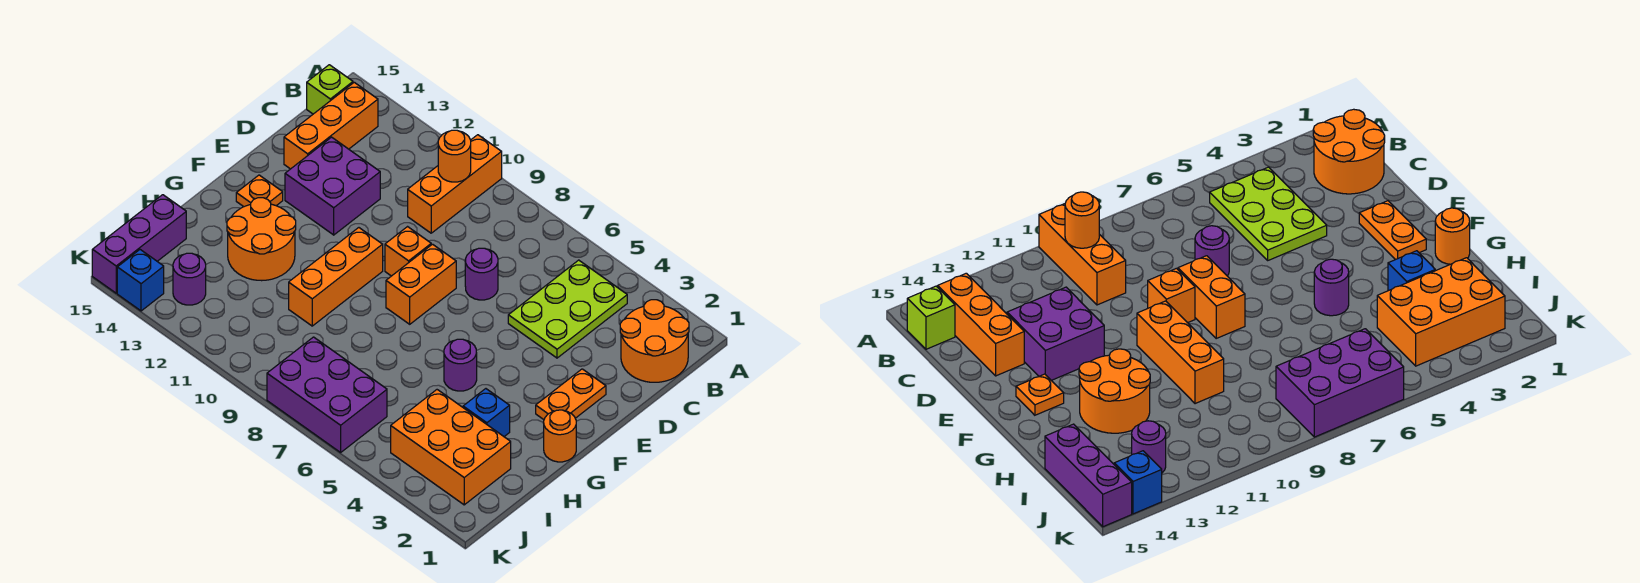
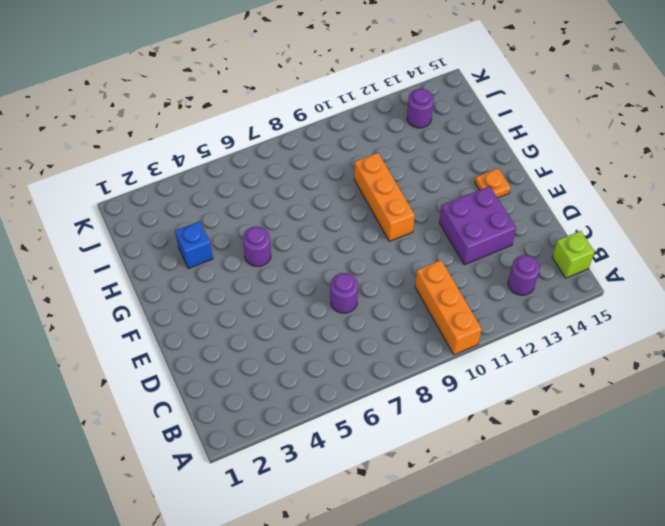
purple round brick B13 level 1 -> none
none -> orange round brick B1:C2 level 1
none -> lime plate B4:D5 level 1
none -> orange brick B14:D14 level 1

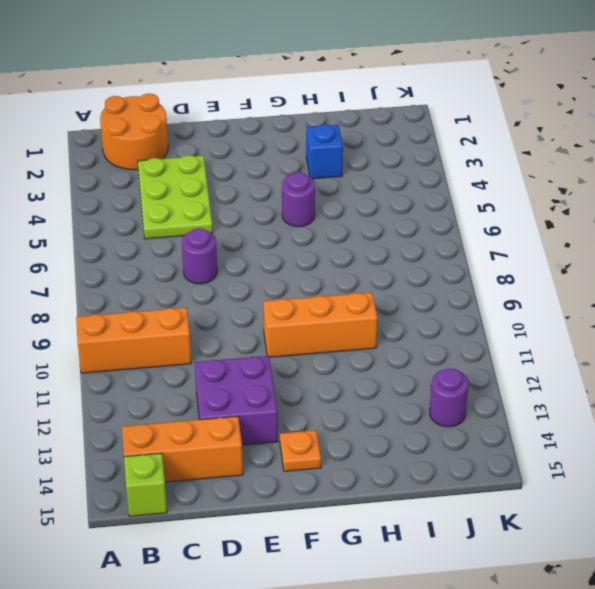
lime plate C3:D5 level 1 -> lime plate B4:D5 level 1
none -> orange plate E2:F2 level 1
none -> orange brick E8:F8 level 1
none -> orange brick E9 level 1

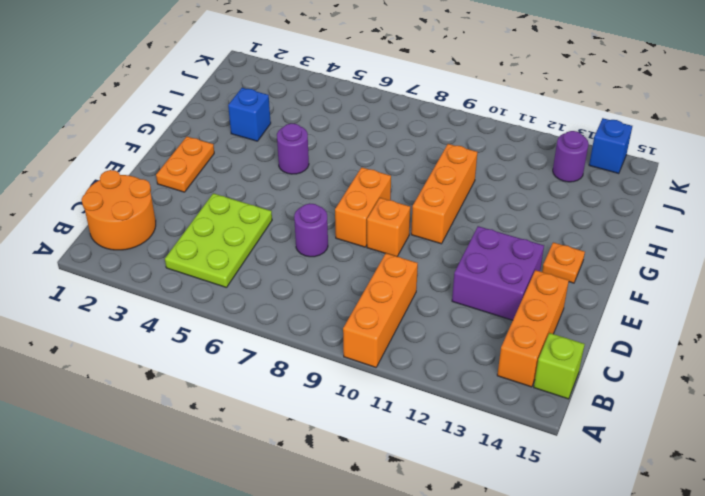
none -> orange round brick G1 level 1
none -> orange round brick G12:H13 level 1
none -> orange brick I2:J4 level 1

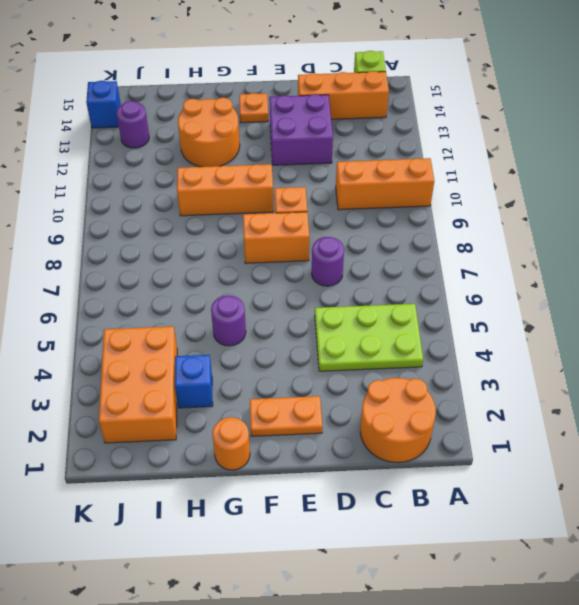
none -> purple brick I15:K15 level 1
none -> purple brick J6:K8 level 1
none -> orange round brick B10 level 2

